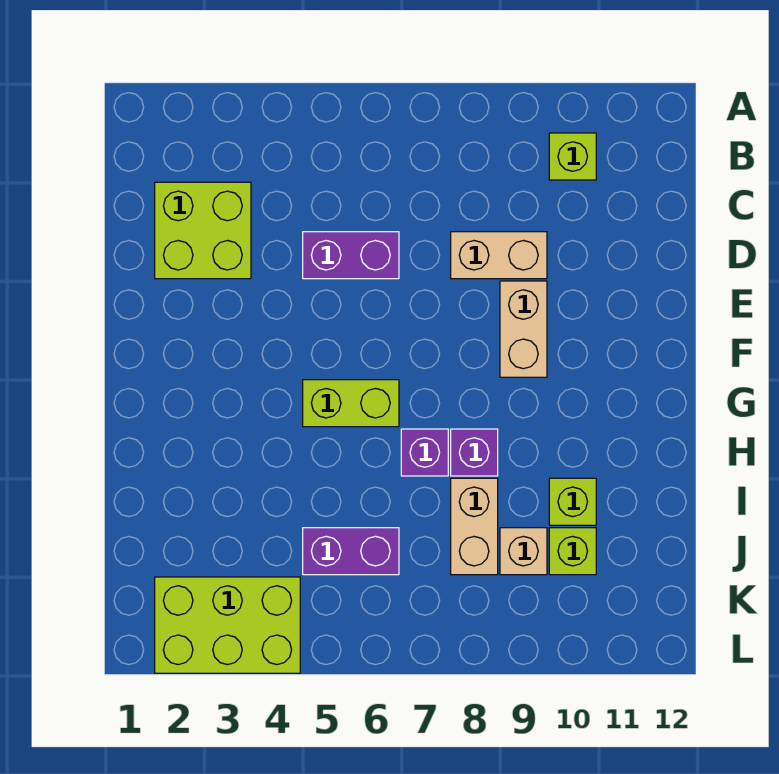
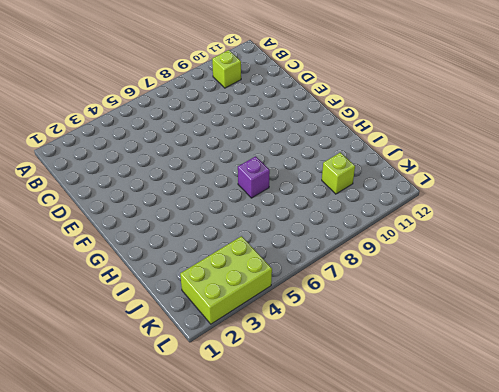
none -> lime brick C2:D3 level 1
none -> purple brick D5:D6 level 1
none -> tan brick D8:D9 level 1

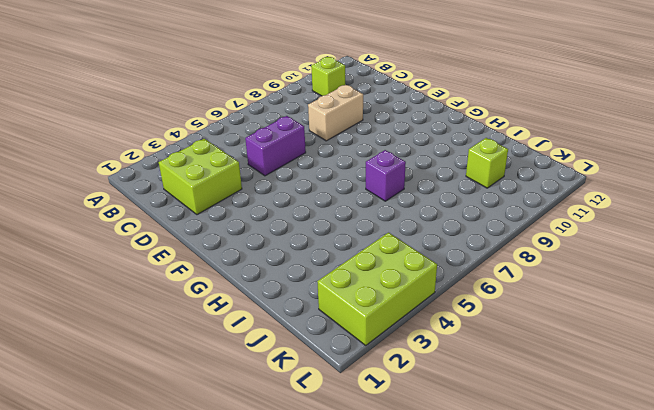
none -> tan brick E9:F9 level 1
none -> lime brick G5:G6 level 1
none -> purple brick H8 level 1

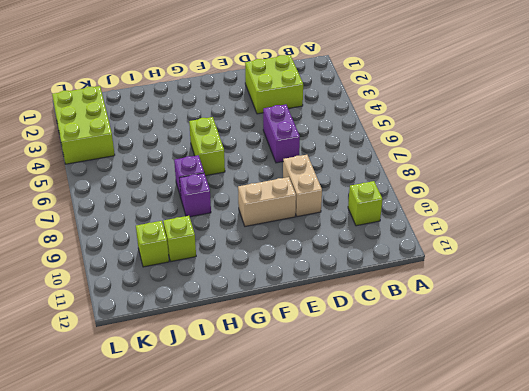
none -> tan brick I8:J8 level 1
none -> purple brick J5:J6 level 1
none -> tan brick J9 level 1

